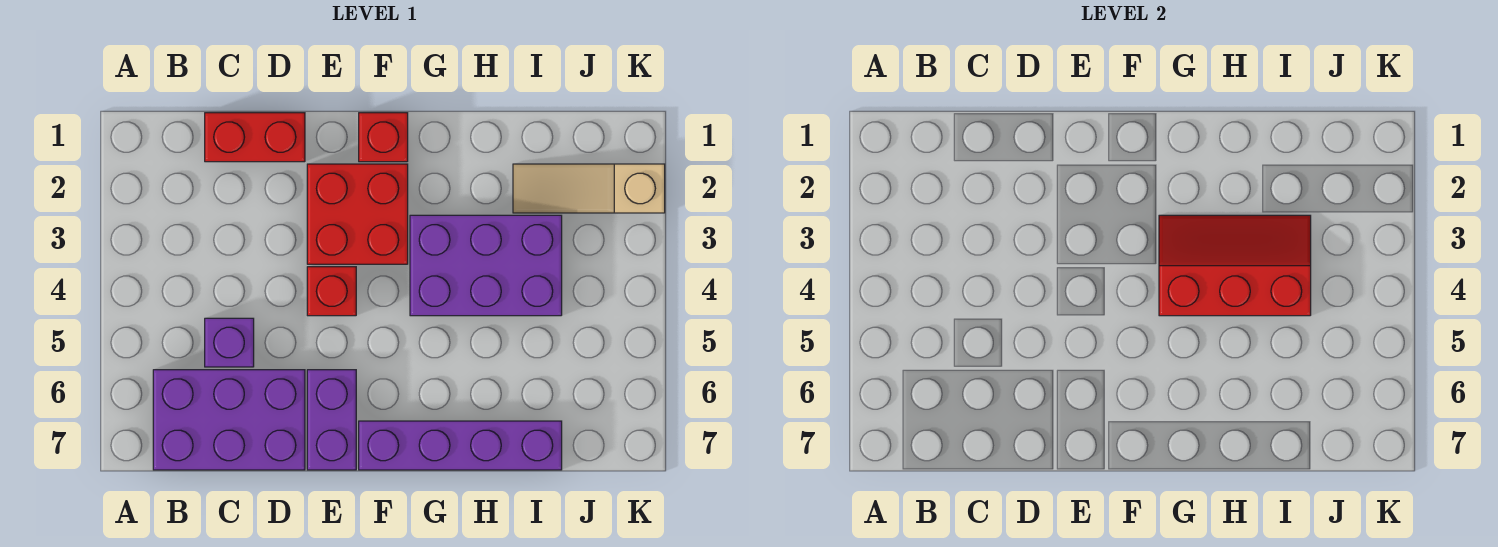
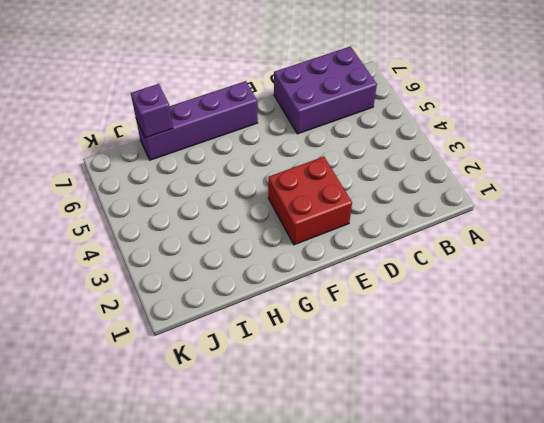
purple brick I7 level 2 -> purple brick C5 level 1
none -> red brick C1:D1 level 1
none -> red brick E4 level 1

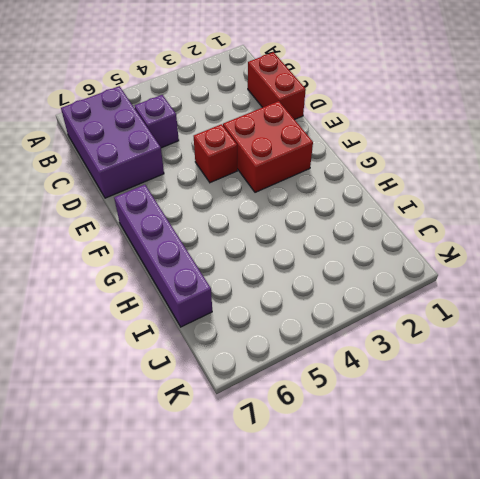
none -> purple brick E6:E7 level 1
none -> red brick F1 level 1

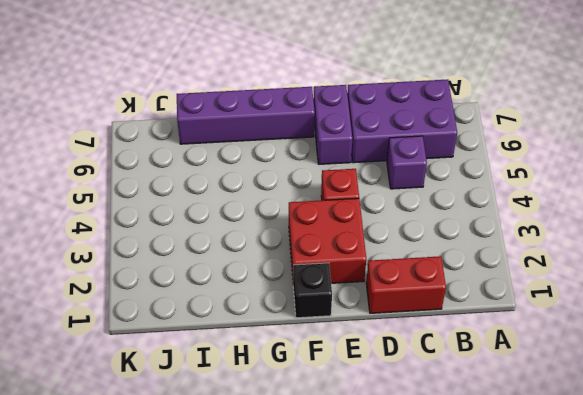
black brick F1 level 1 -> red brick F1 level 1
none -> purple brick G3:I4 level 1
none -> tan slope I2:K2 level 1 top K

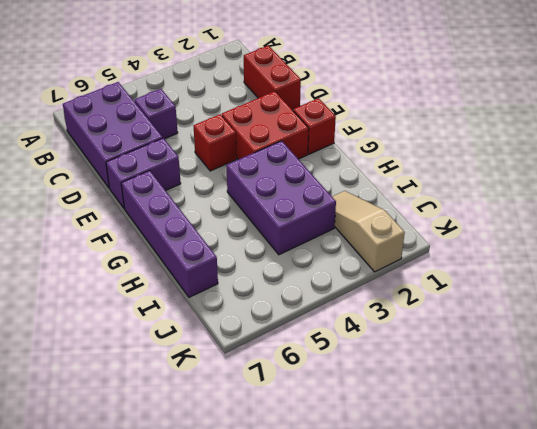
none -> red slope G3:I4 level 2 top 4

